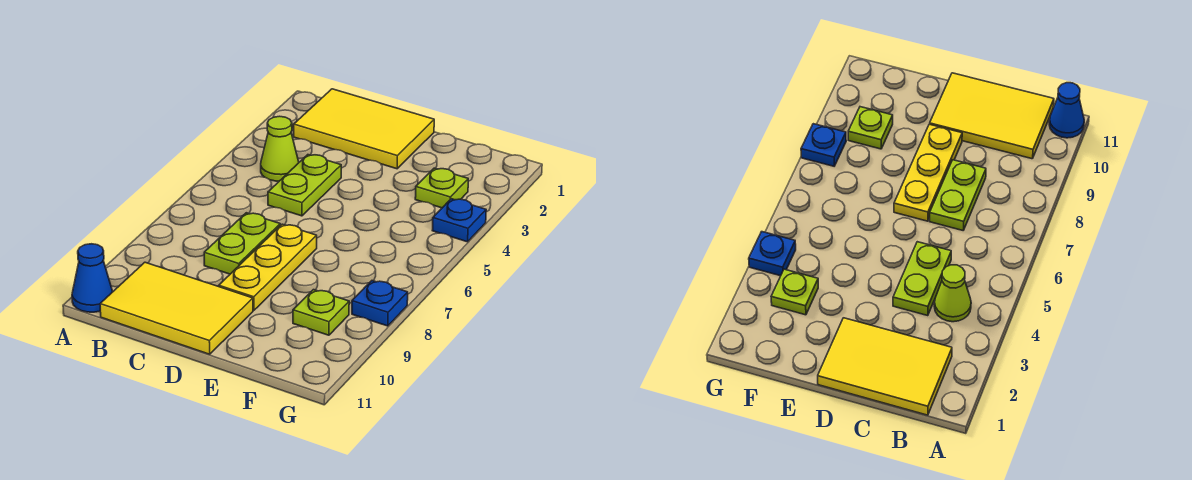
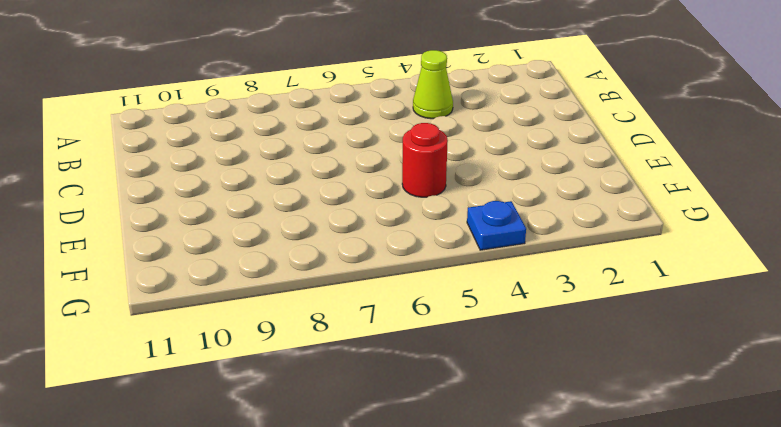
red round brick E5 level 1 -> none
none -> blue cone A11 level 1
none -> yellow tile B1:D2 level 1

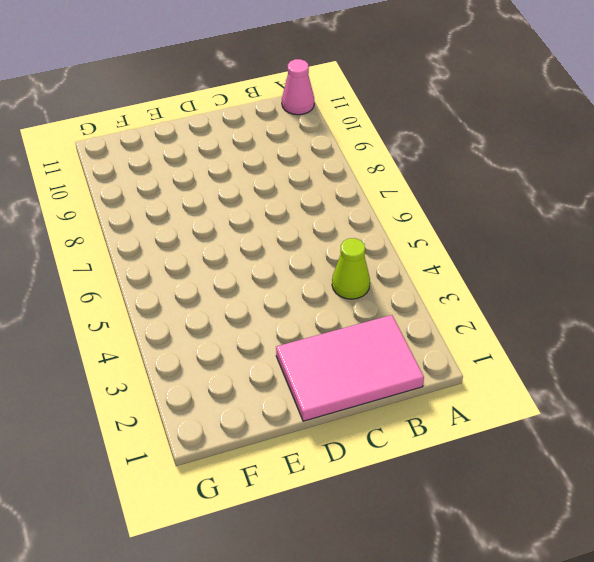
pink cone A11 level 1 -> blue cone A11 level 1
pink tile B1:D2 level 1 -> yellow tile B1:D2 level 1
none -> yellow tile B10:D11 level 1
none -> lime plate C4:C5 level 1

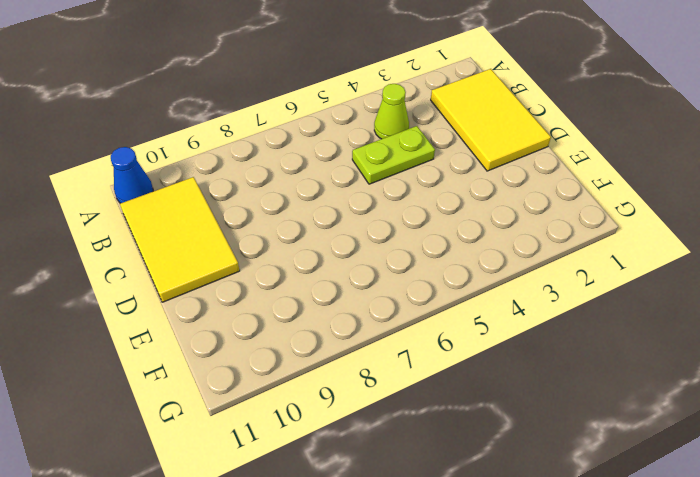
none -> lime plate C7:C8 level 1
none -> yellow plate D7:D9 level 1

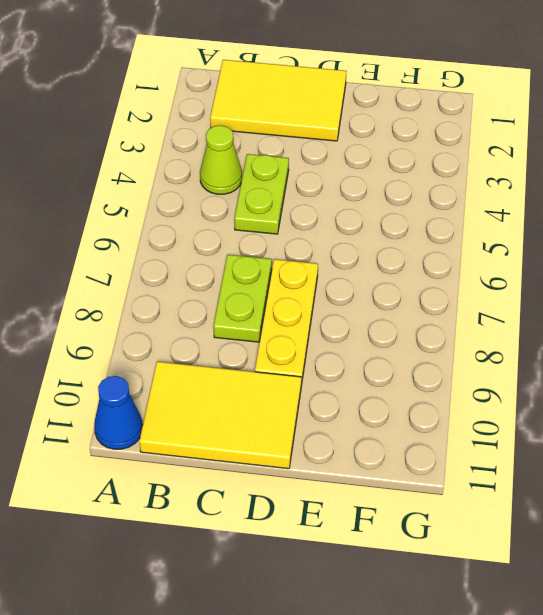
none -> lime plate F3 level 1
none -> lime plate F9 level 1

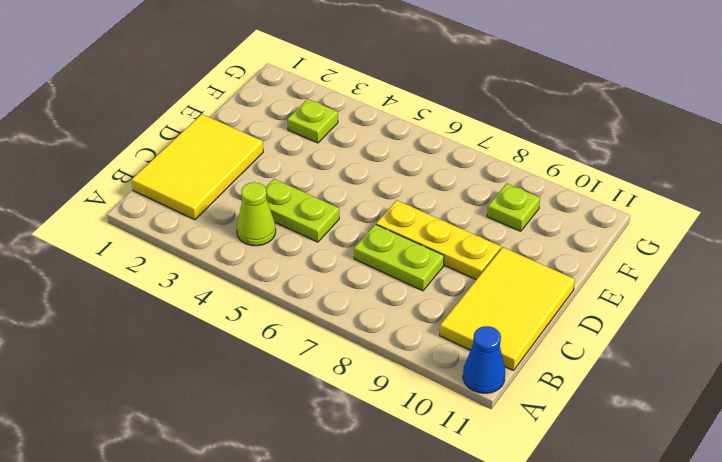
none -> blue plate G4 level 1
none -> blue plate G8 level 1

